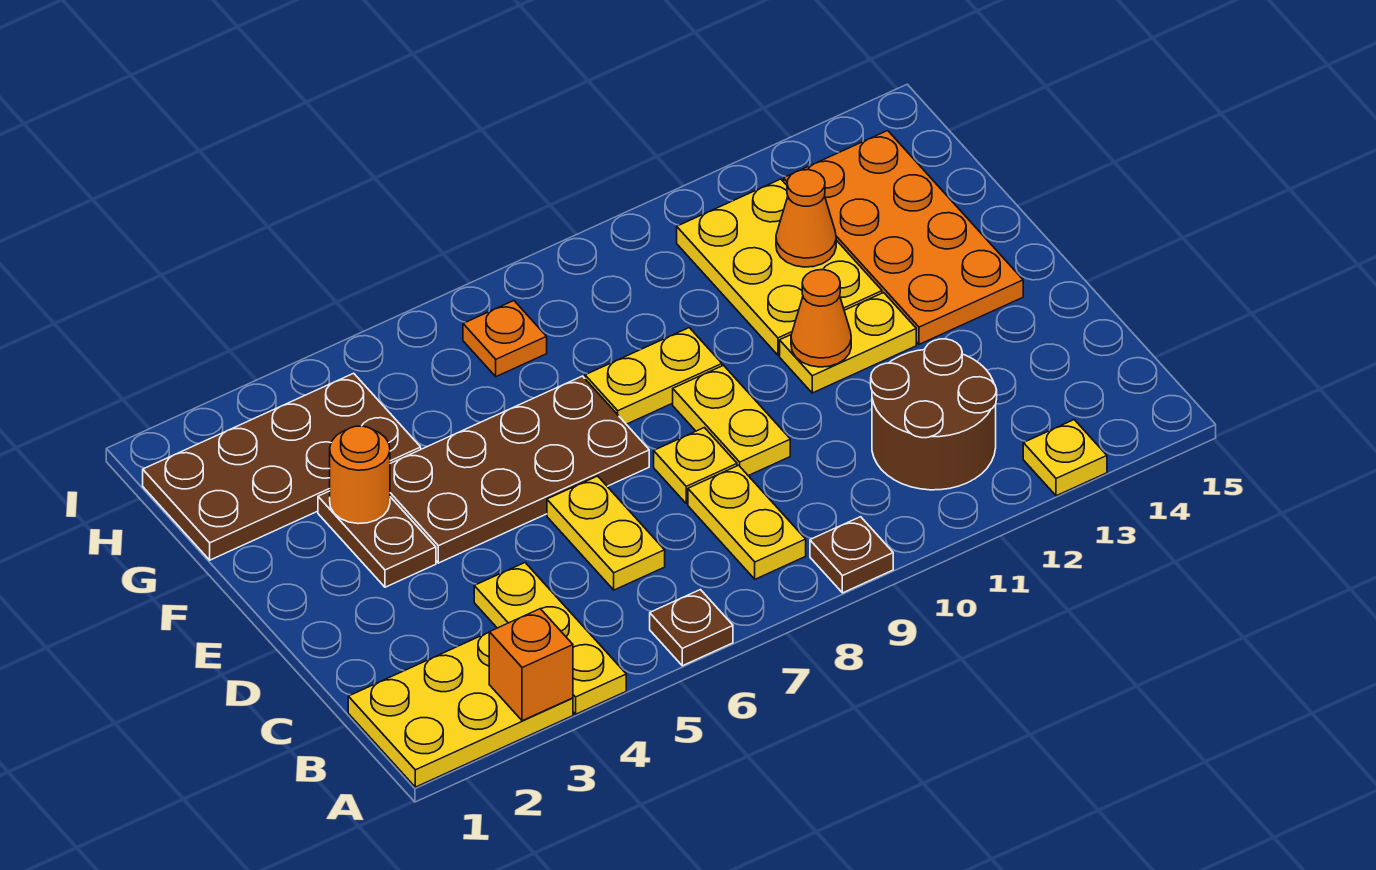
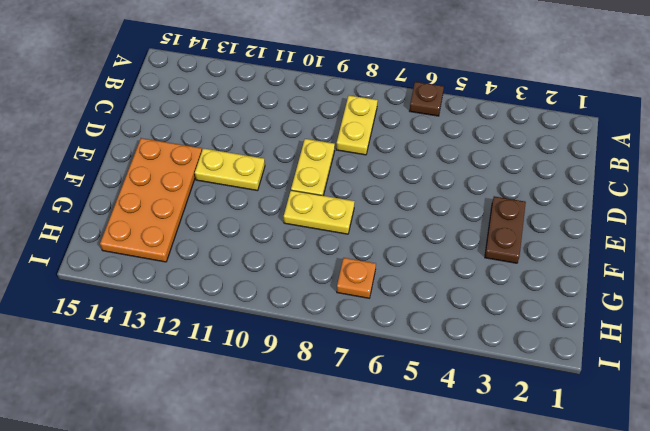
none -> yellow plate A1:B3 level 1
none -> yellow plate A4:C4 level 1
none -> brown plate A9 level 1

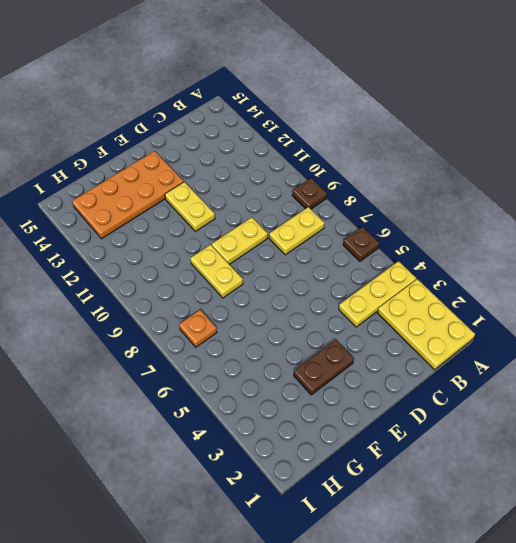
none -> yellow plate A13 level 1
none -> brown round brick B11:C12 level 1
none -> yellow plate C6:D6 level 1

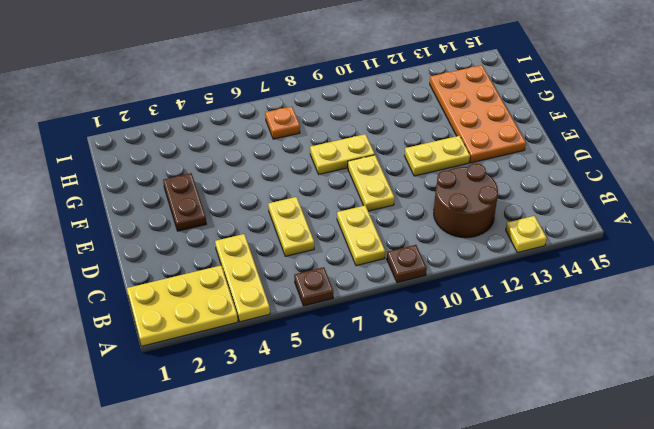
none -> yellow plate D8 level 1
none -> brown plate E4:F7 level 1
none -> yellow plate F11:H12 level 1

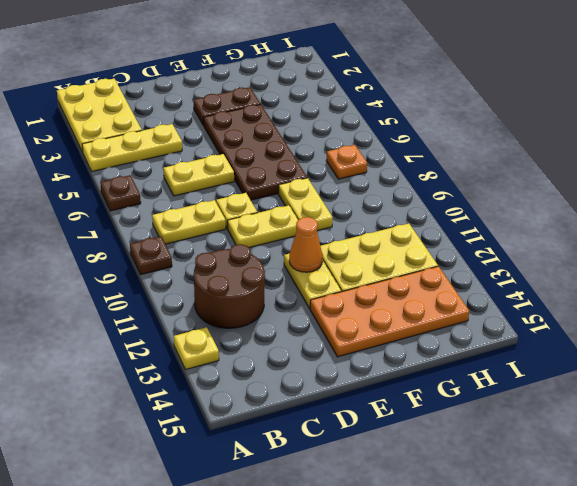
none -> brown plate G1:H4 level 1
none -> orange brick A3 level 2
none -> orange round brick F3 level 2

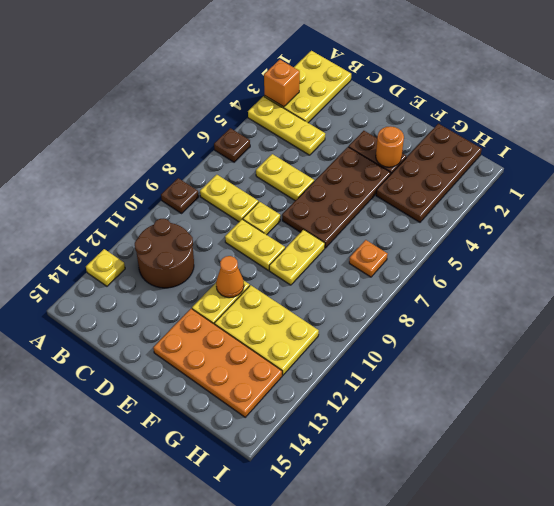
none -> orange cone G12 level 2

